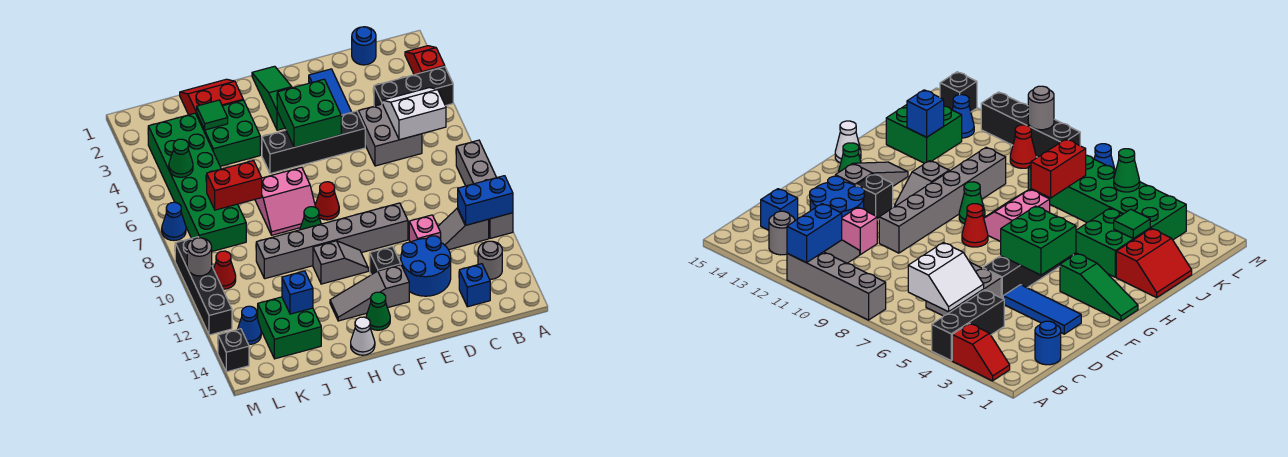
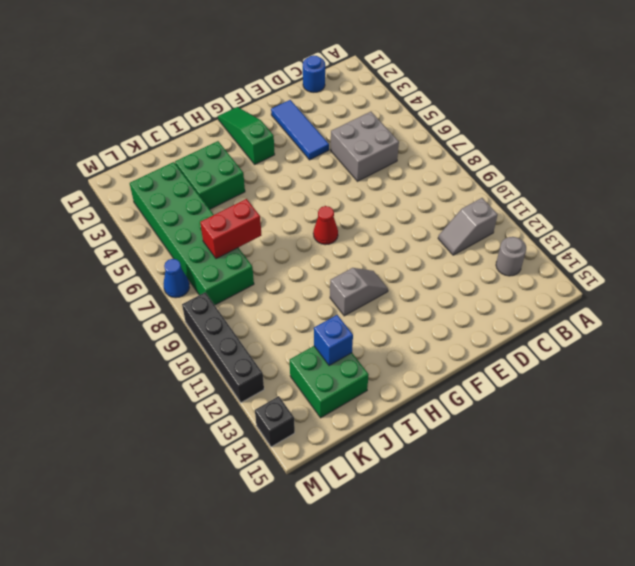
none -> red slope A2:A3 level 1 top 3
none -> black brick A4:C4 level 1
none -> grey brick A8:A11 level 1
none -> blue brick C14 level 1

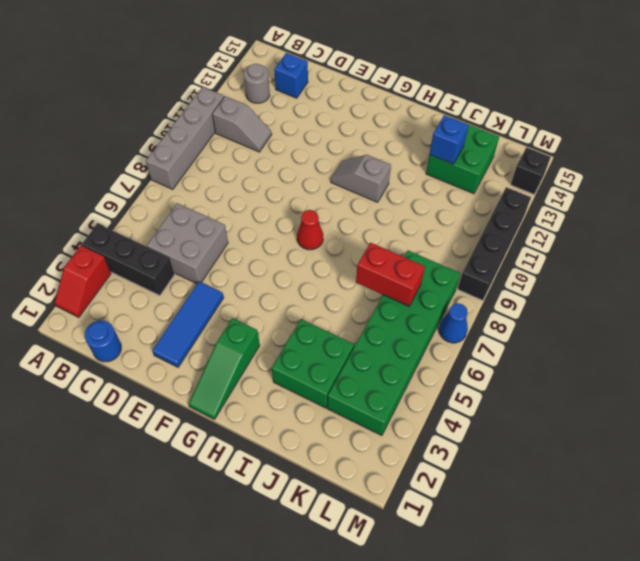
none -> pink brick D11 level 1
none -> blue round brick D12:E13 level 1
none -> black brick E5:H5 level 1
none -> grey brick E10:J10 level 1

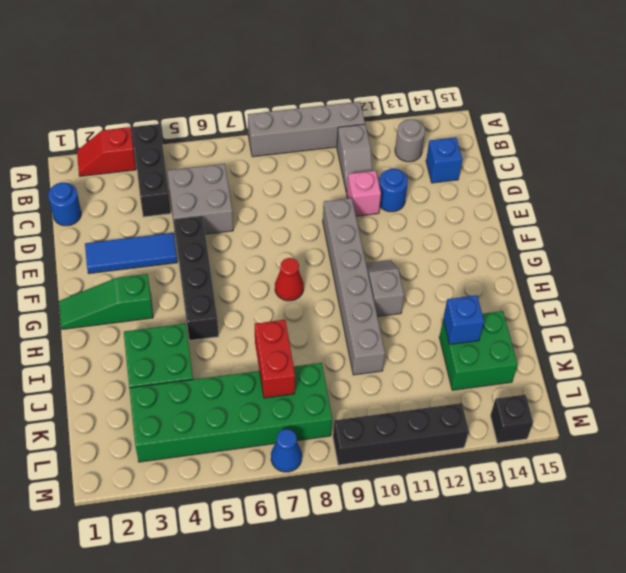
blue round brick D12 level 1 -> blue round brick D12:E13 level 1
none -> black brick F12 level 1
none -> grey slope F13:H13 level 1 top F
none -> green cone G14 level 1
none -> pink slope H7:I8 level 1 top 7

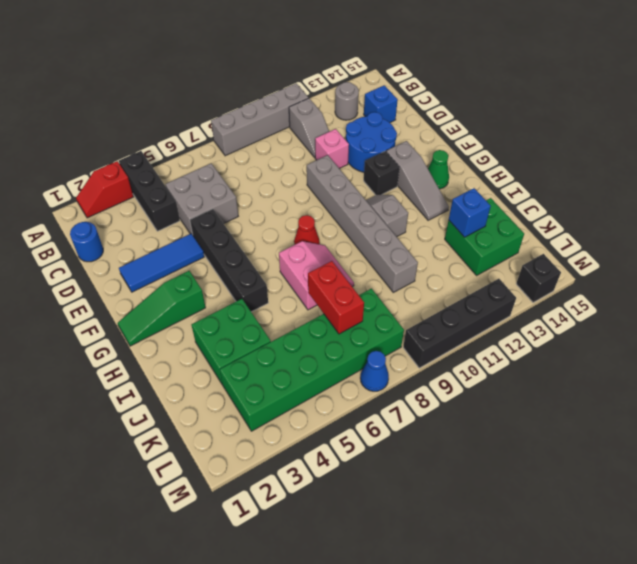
none -> green cone H9 level 1
none -> white cone H15 level 1
none -> red slope I1:J2 level 1 top 2
none -> red cone L10 level 1

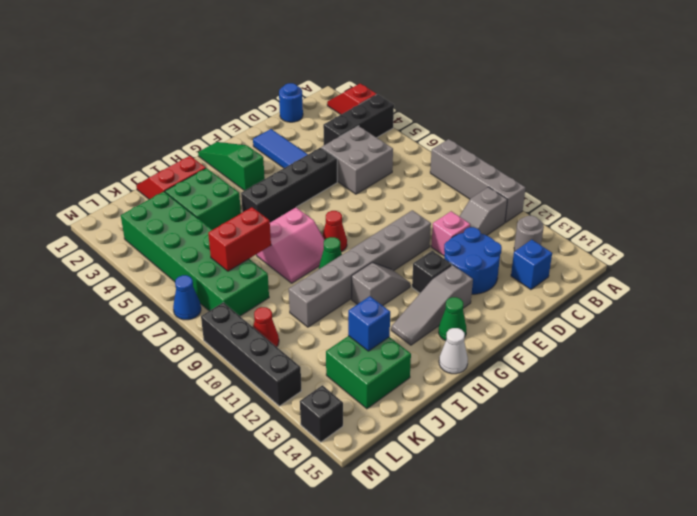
none -> blue cone L13 level 1
none -> blue brick A11:B11 level 2
none -> white slope B5:C6 level 2 top 6
none -> green brick F4:G5 level 2

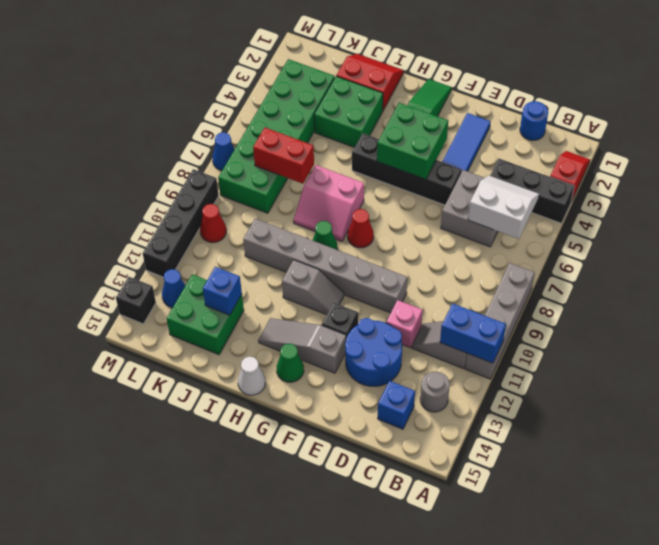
none -> green tile J3 level 2
none -> green cone L5 level 2
none -> grey round brick M10 level 2

